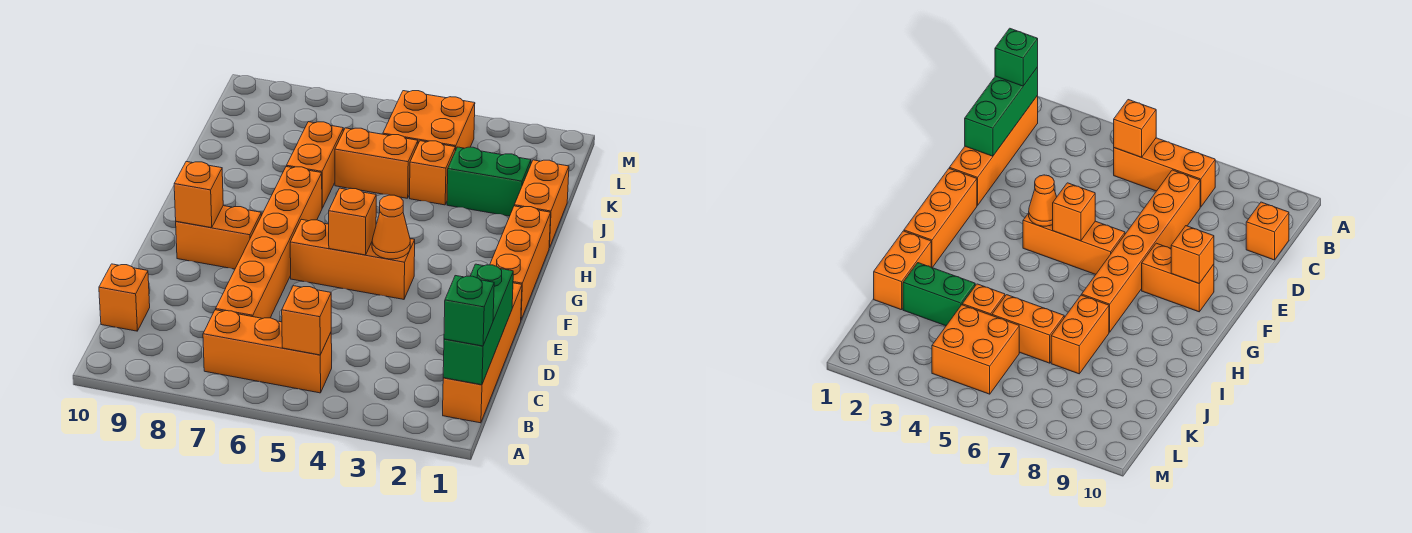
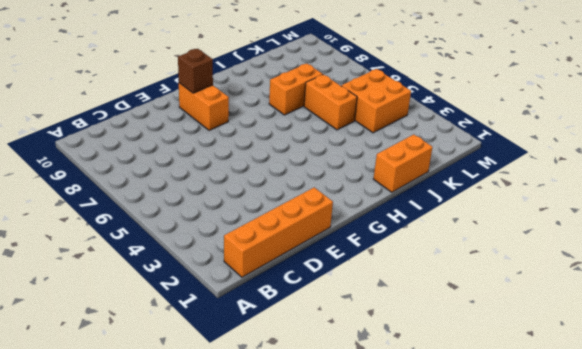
brown brick F9 level 2 -> orange brick F9 level 2
none -> orange brick B5:B7 level 1
none -> orange brick C7:H7 level 1
none -> orange brick C10 level 1

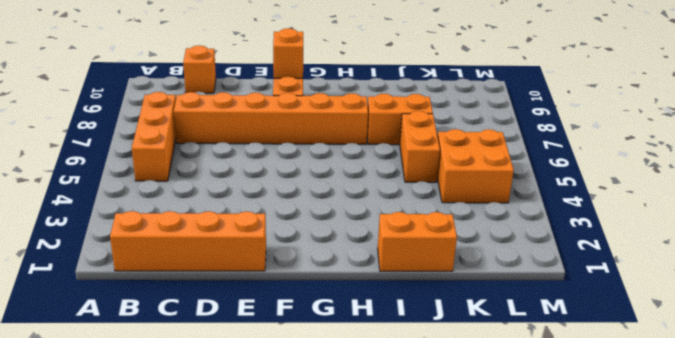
none -> orange brick F1:H1 level 1
none -> orange brick F4:F6 level 1
none -> green brick J2:J3 level 1

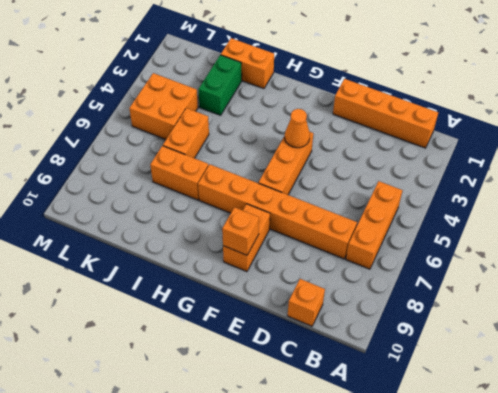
none -> orange brick F1:H1 level 1
none -> orange brick J4 level 1
none -> green brick B1:D1 level 2

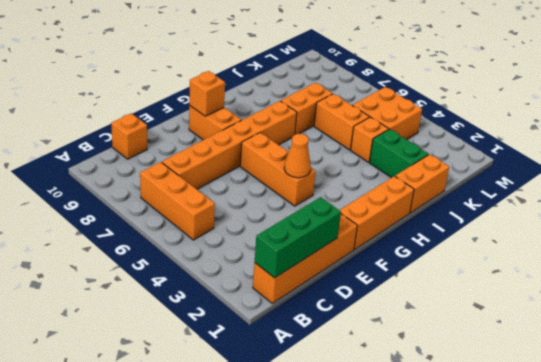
none -> orange brick B5 level 2
none -> orange brick F5 level 2
none -> green brick B1 level 3

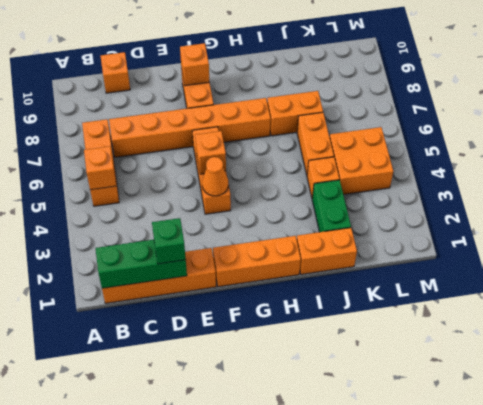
green brick D1 level 3 -> green brick B1 level 3

